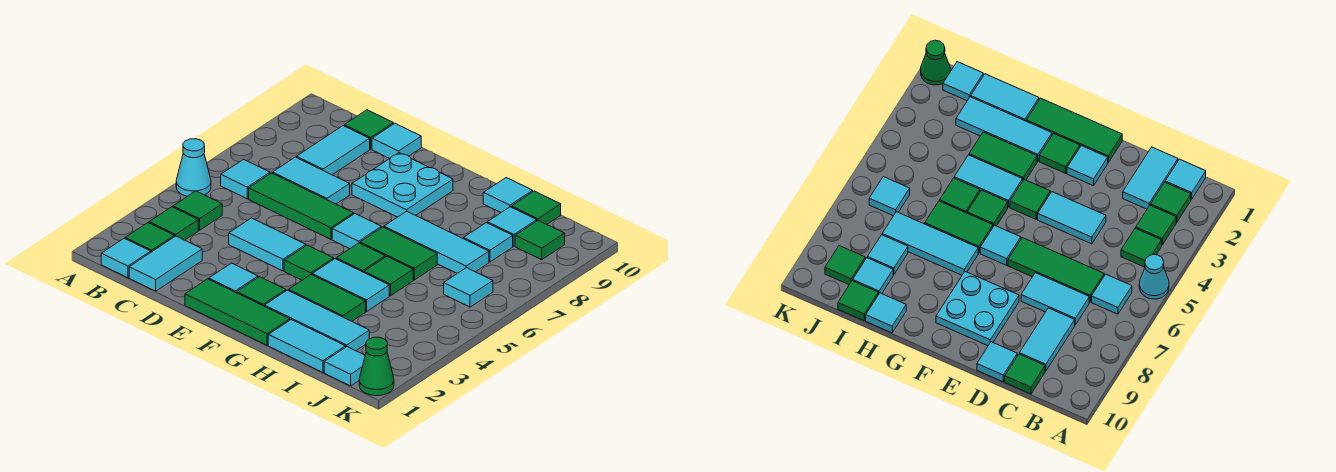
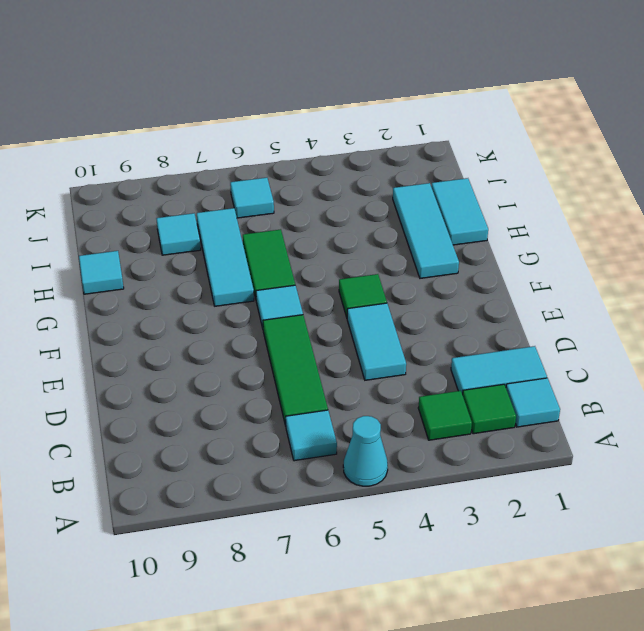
none -> green tile B4 level 1
none -> cyan tile C7:D7 level 1
none -> cyan tile C8:C9 level 1
none -> green tile C10 level 1

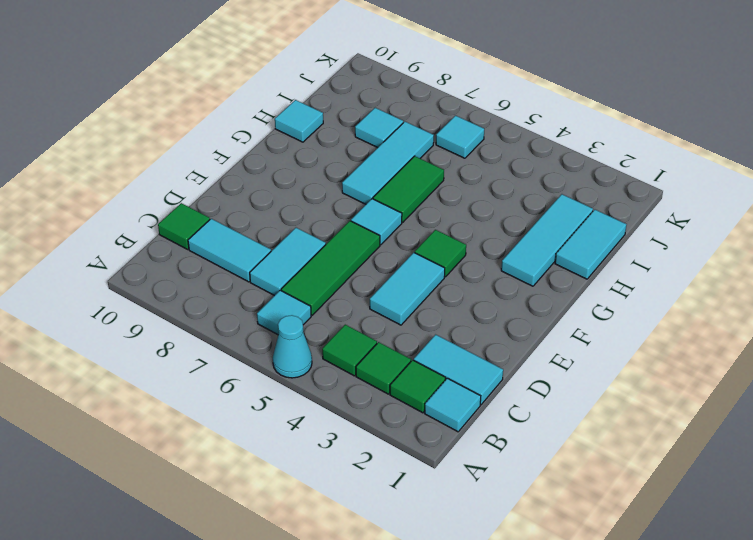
none -> cyan tile D10 level 1
none -> green tile E1:G1 level 1
none -> cyan tile E2 level 1
none -> cyan plate E8:F9 level 1

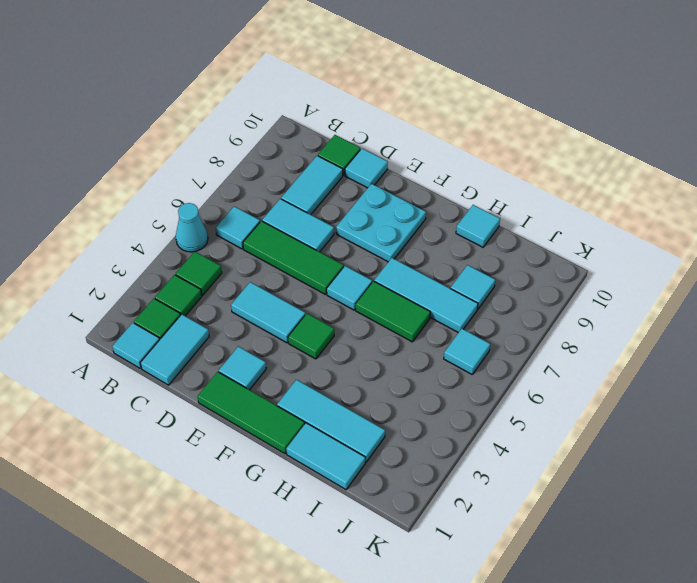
none -> green tile F2 level 1
none -> green tile G3:H3 level 1
none -> cyan tile G4:H4 level 1
none -> green tile G5 level 1

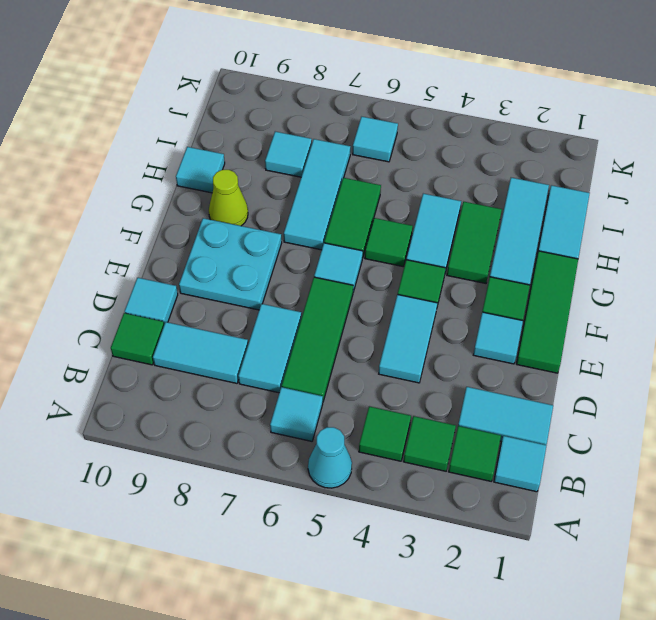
lime cone G9 level 1 -> none
none -> green tile H5 level 1
none -> cyan tile I9 level 1
none -> green tile I10 level 1
none -> cyan tile J1 level 1

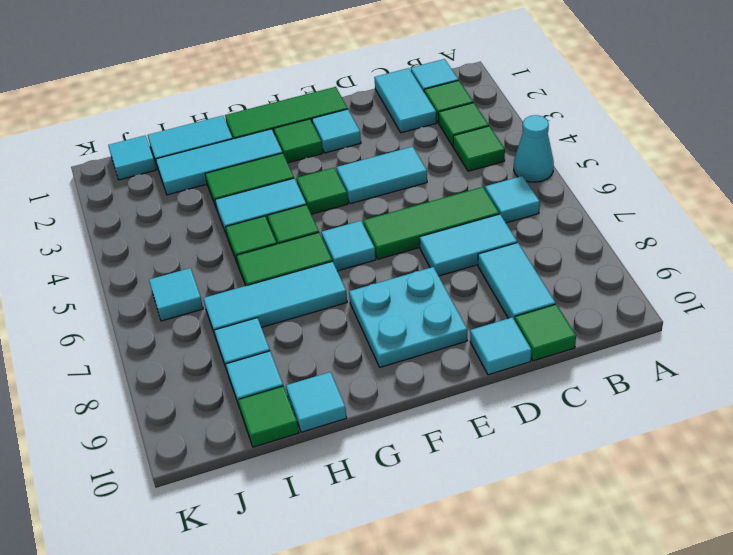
none -> green tile J9 level 1
none -> green cone K1 level 1

